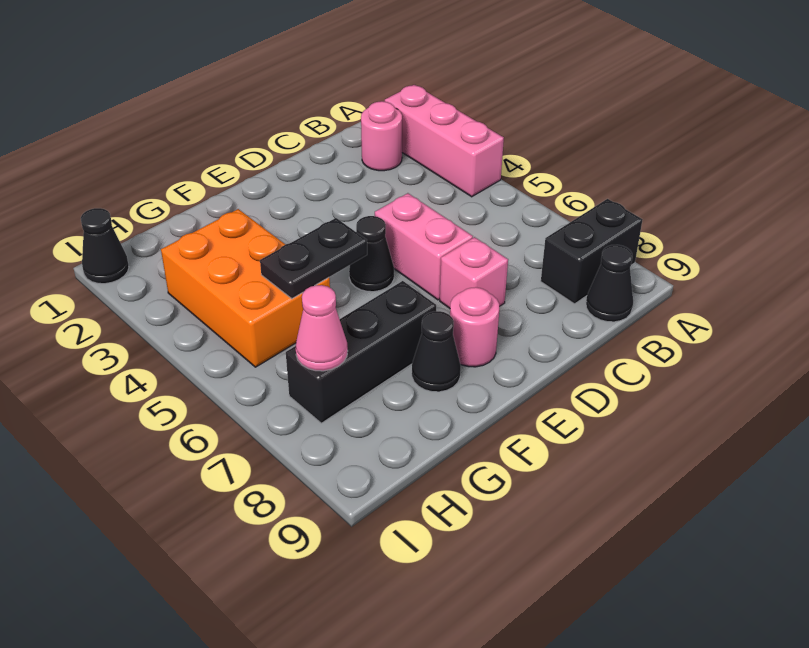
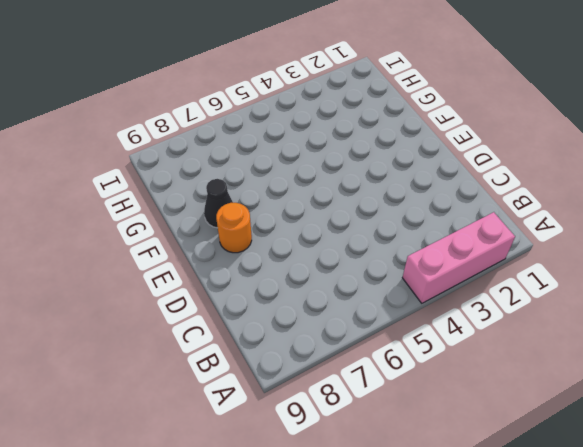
orange round brick E8 level 1 -> pink round brick E8 level 1
none -> black brick A8:B8 level 1
none -> pink round brick B2 level 1
none -> black cone B9 level 1

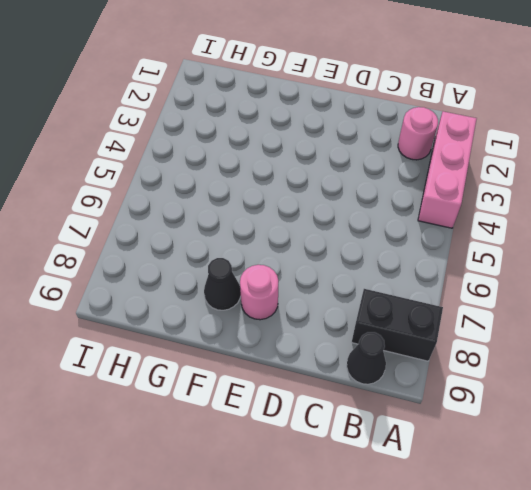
none -> pink brick D5:D6 level 1
none -> pink brick D7 level 1
none -> black cone E5 level 1

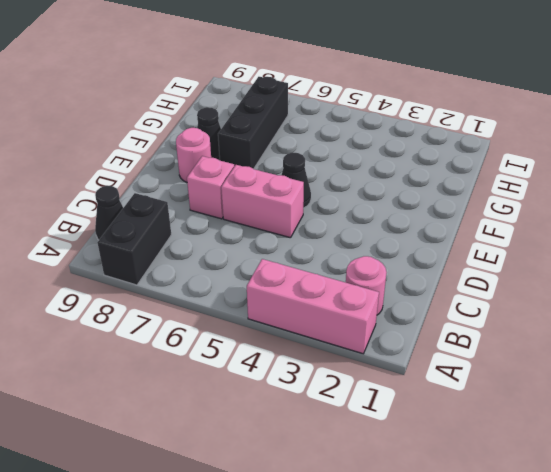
none -> orange brick G3:H5 level 1
none -> black cone I1 level 1
none -> black plate F5:G5 level 2

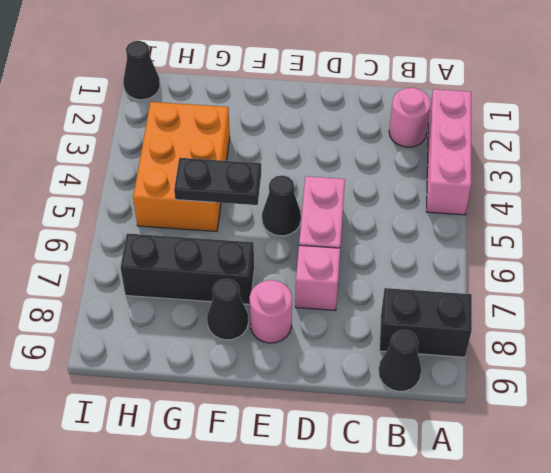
none -> pink cone H7 level 2

